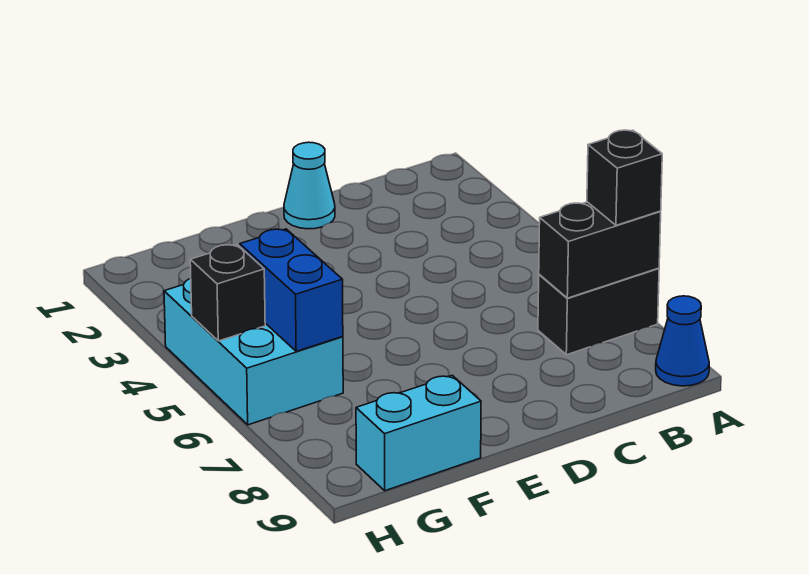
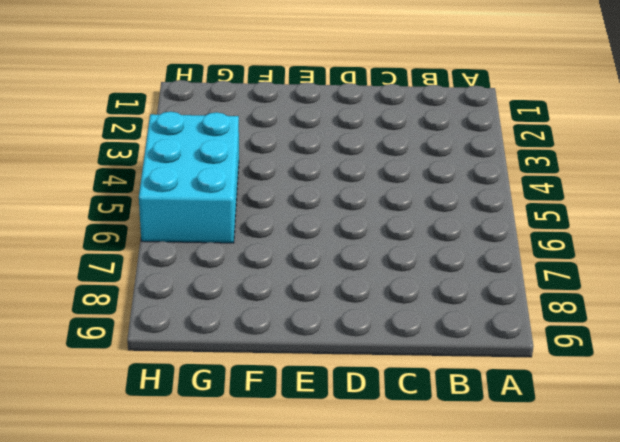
none -> black brick A7:B7 level 1
none -> blue cone A9 level 1

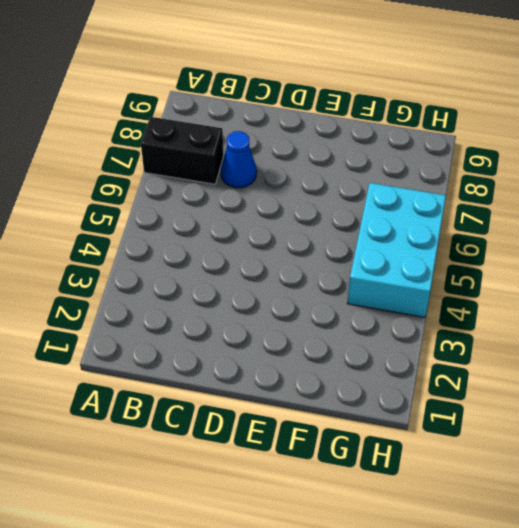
blue cone C7 level 1 -> blue cone A9 level 1
none -> cyan cone D1 level 1
none -> cyan brick F9:G9 level 1

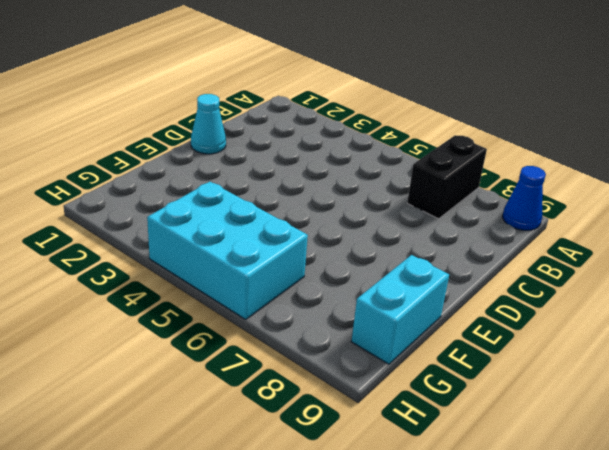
none -> black brick A7:B7 level 2
none -> blue brick G5:G6 level 2

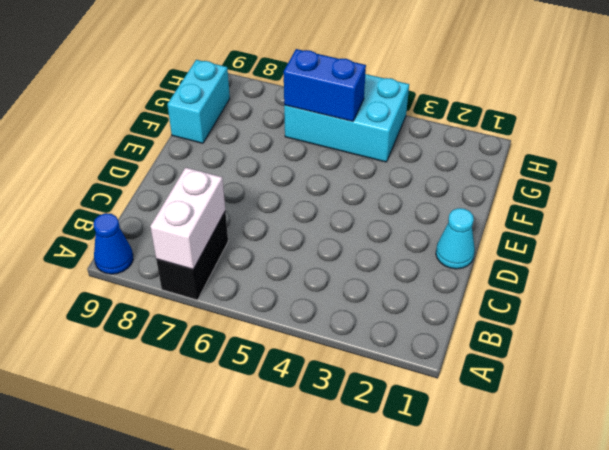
white brick A7:B7 level 2 -> black brick A7:B7 level 2
none -> black brick H5 level 2
none -> black brick A7 level 3

